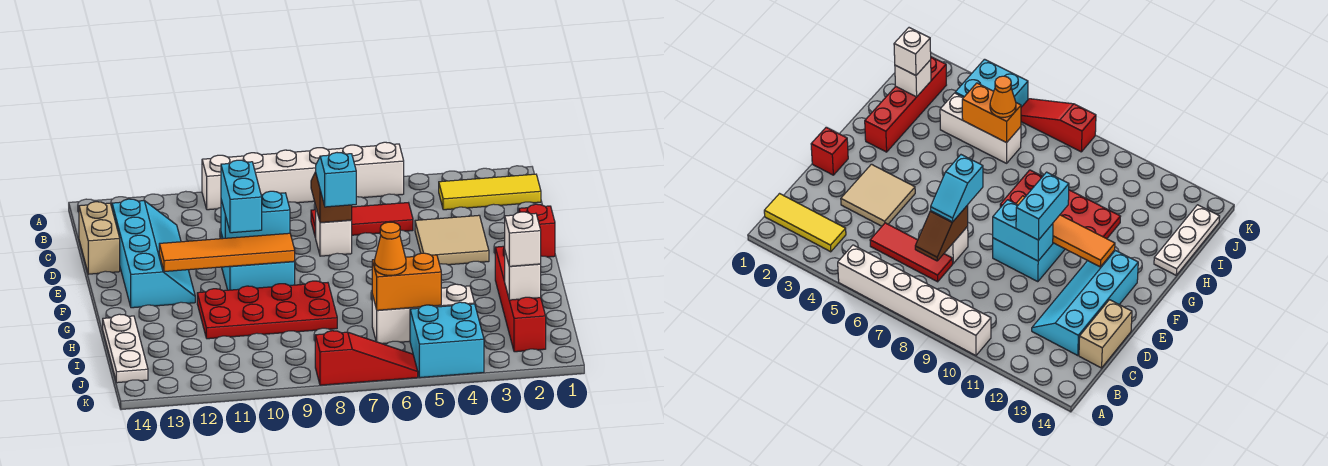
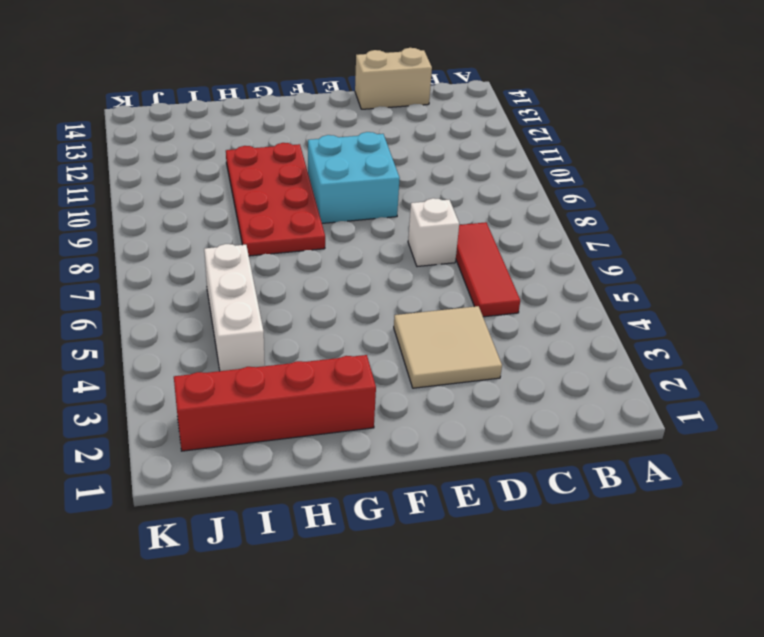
none -> white brick A5:A10 level 1
none -> yellow tile B1:B3 level 1
none -> cyan slope C12:F13 level 1 top 13

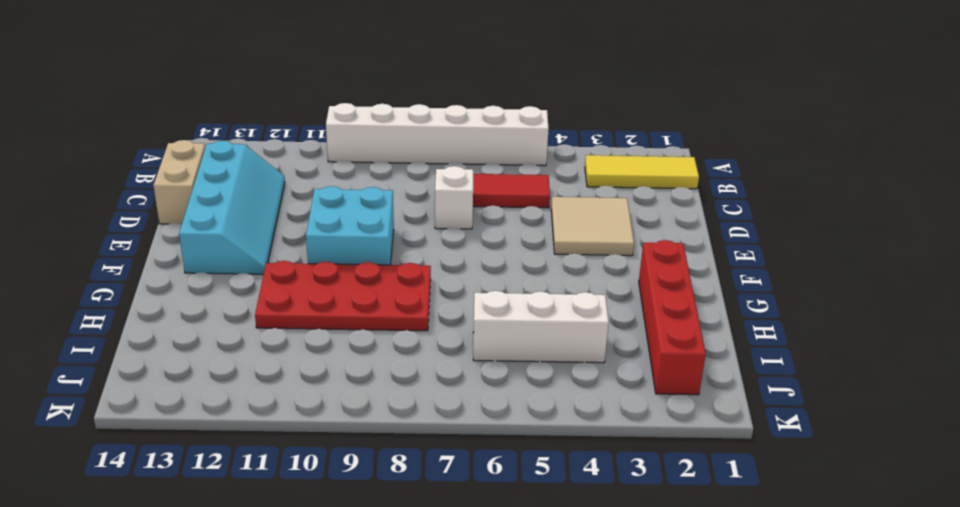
none -> red brick E1 level 1
none -> white plate H14:J14 level 1
none -> cyan brick J4:K5 level 1

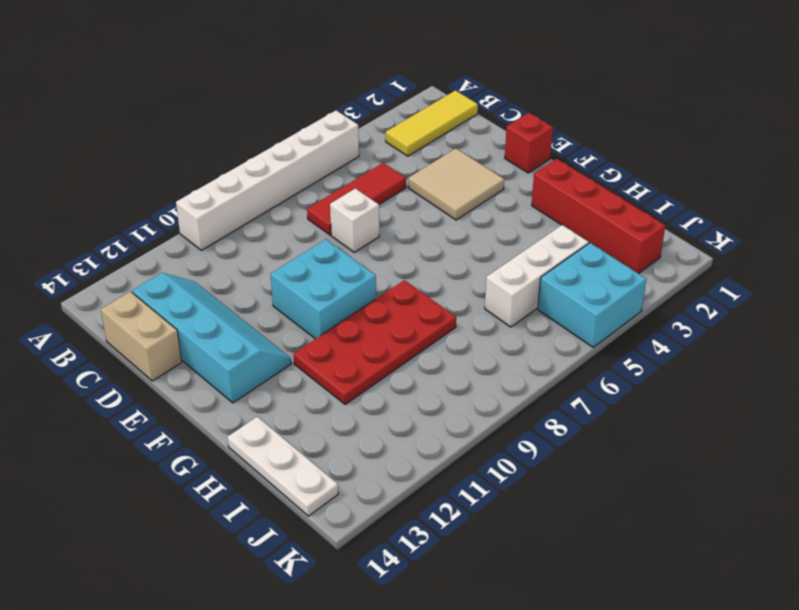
none -> red slope K6:K8 level 1 top 8
none -> brown slope C7:D7 level 2 top D
none -> cyan brick E9:E10 level 2

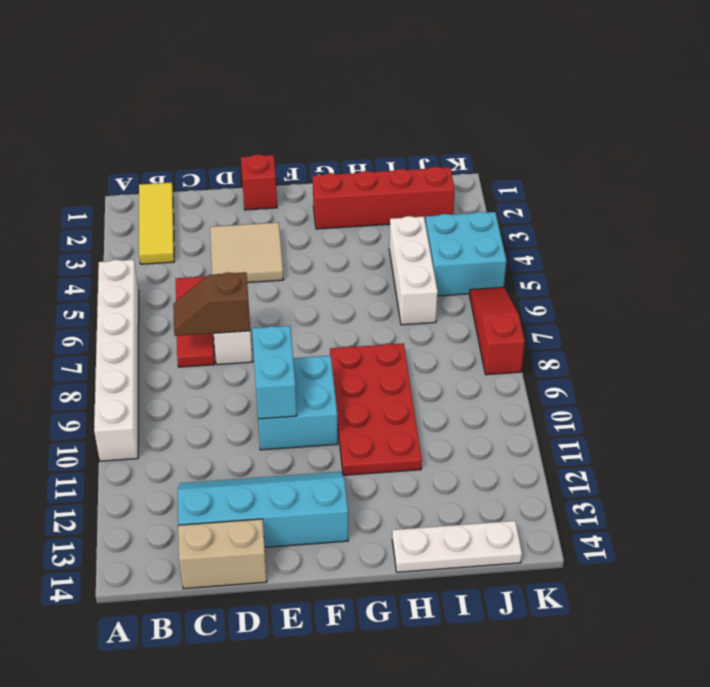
none -> orange tile F9:F12 level 2
none -> white brick I2 level 2
none -> orange brick I5:I6 level 2

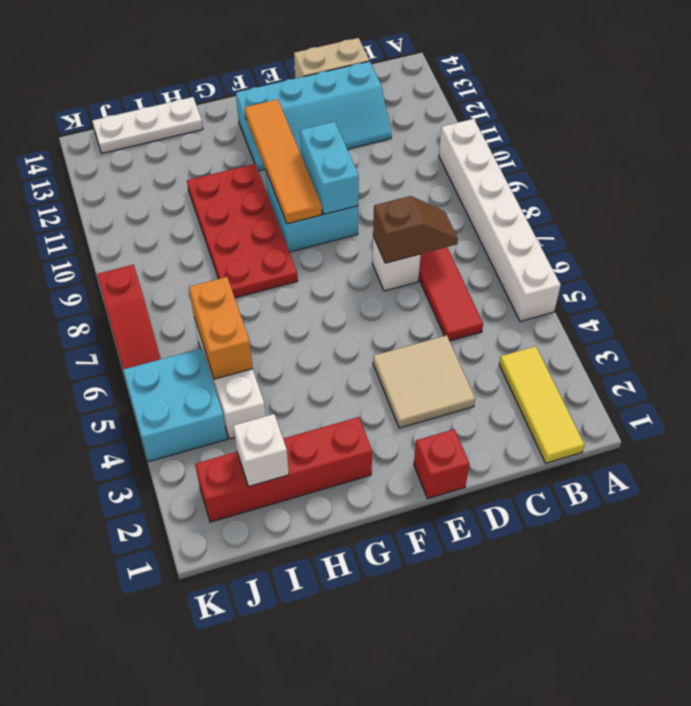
none -> cyan slope D7:E7 level 3 top E
none -> cyan brick E10:F10 level 3
none -> white brick I2 level 3

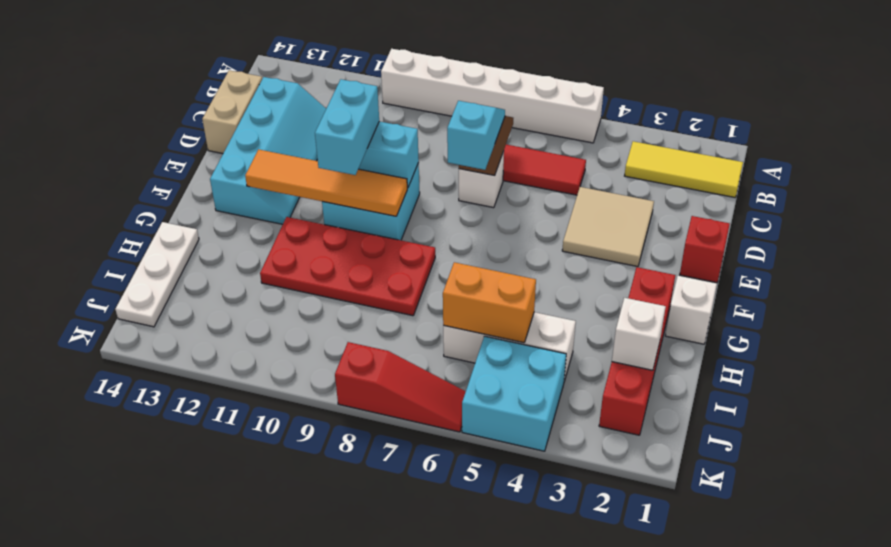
white brick G1 level 1 -> white brick I2 level 3
none -> orange cone I6 level 3

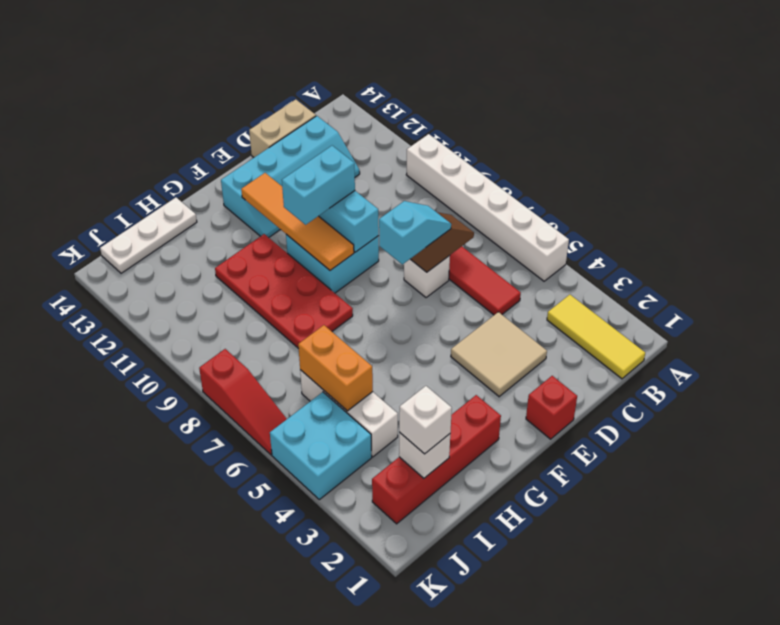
none -> orange cone I6 level 3

